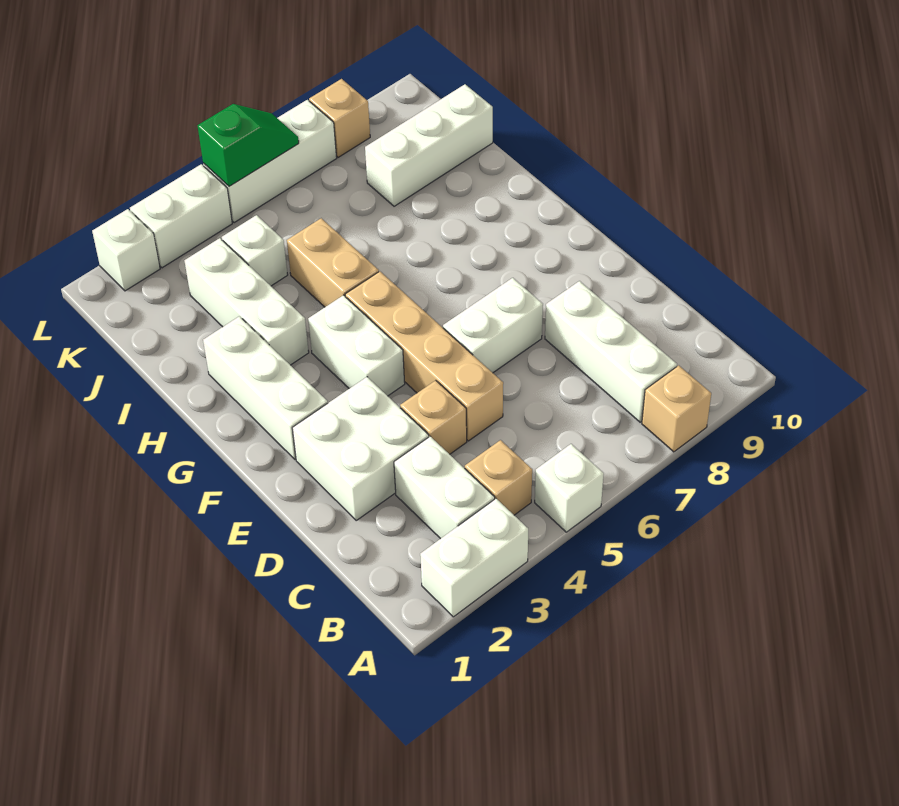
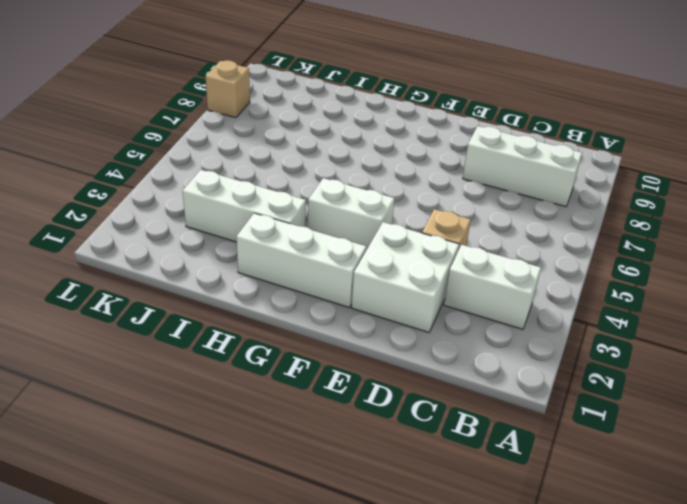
none -> white brick A2:A3 level 1
none -> white brick A5 level 1
none -> tan brick A8 level 1

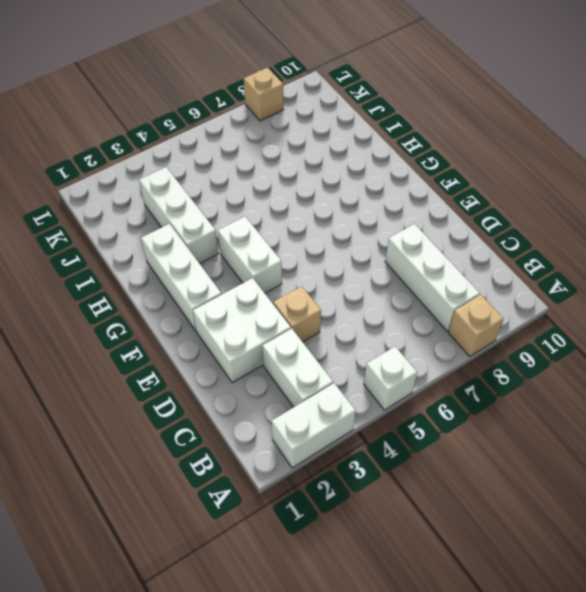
none -> tan brick B4 level 1
none -> tan brick D5:G5 level 1
none -> white brick E6:E7 level 1

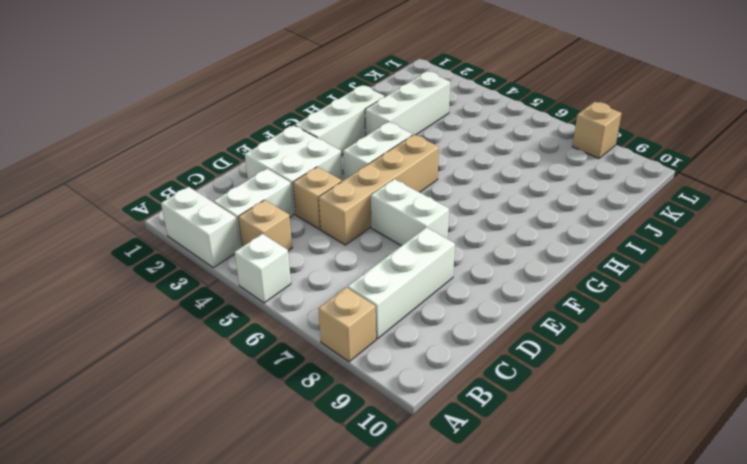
none -> tan brick H5:I5 level 1
none -> white brick J4 level 1
none -> white brick J8:J10 level 1

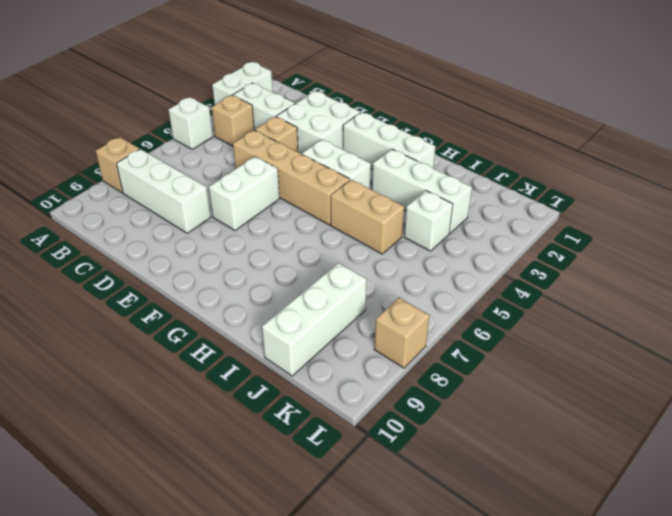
none -> white brick L2 level 1
none -> white brick L3:L4 level 1
none -> white brick L5:L7 level 1

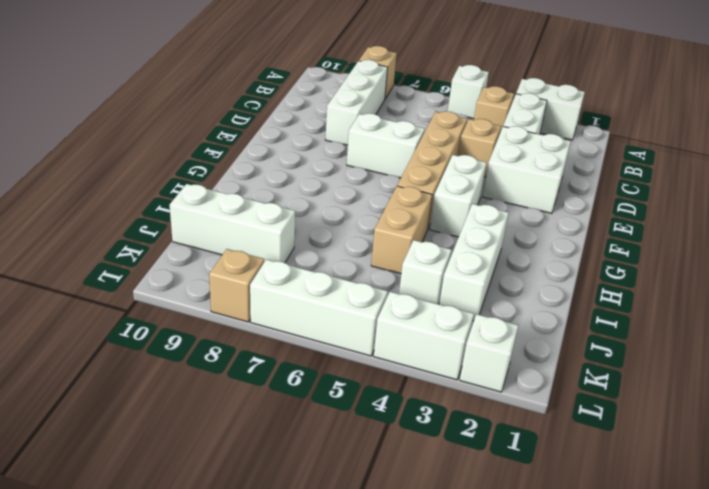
none -> white brick F2:H2 level 1
none -> green slope L5:L6 level 2 top 5

